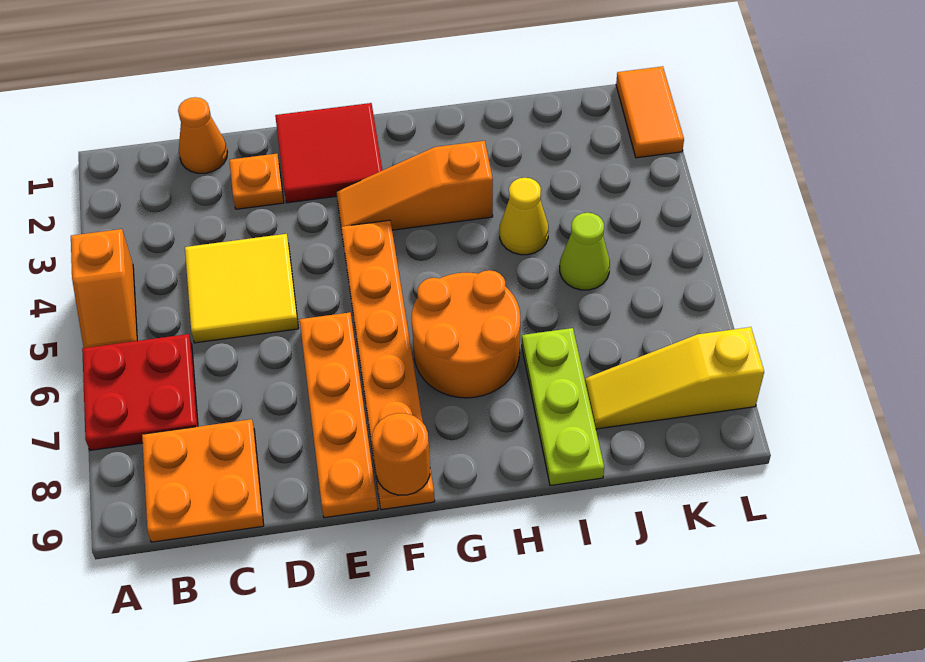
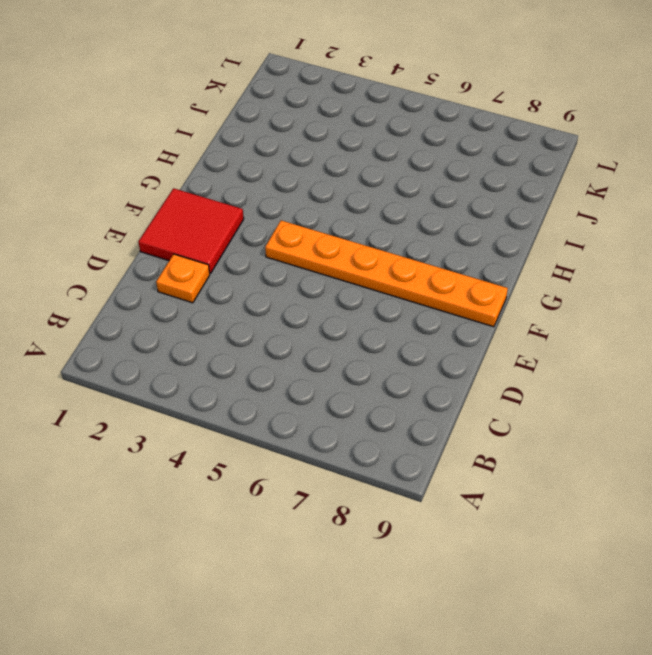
none -> orange slope A4:A5 level 1 top 4
none -> red plate A6:B7 level 1
none -> orange plate B8:C9 level 1

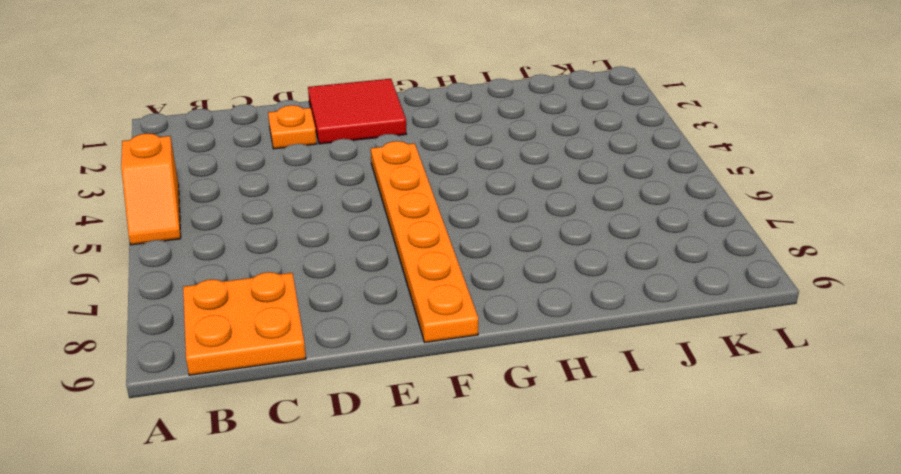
none -> red plate A6:B7 level 1
none -> orange cone C1 level 1
none -> yellow tile C4:D5 level 1

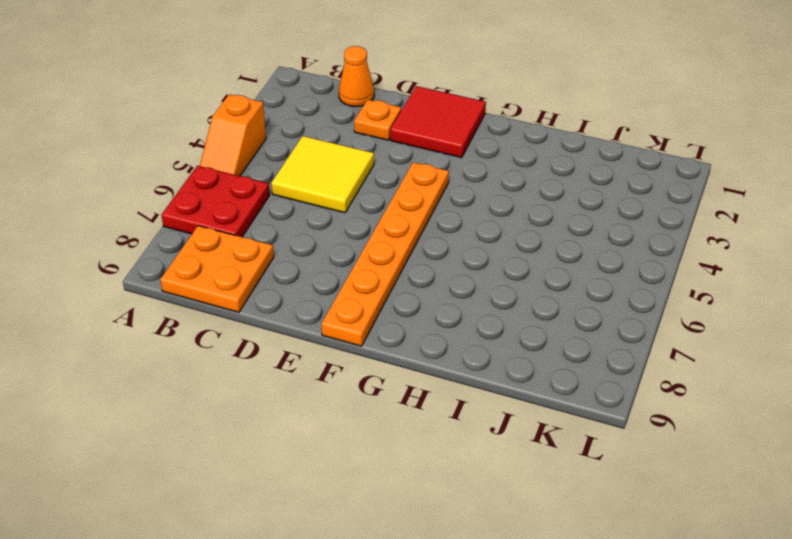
none -> orange plate E6:E9 level 1
none -> orange slope F3:H3 level 1 top H
none -> orange round brick G6:H7 level 1

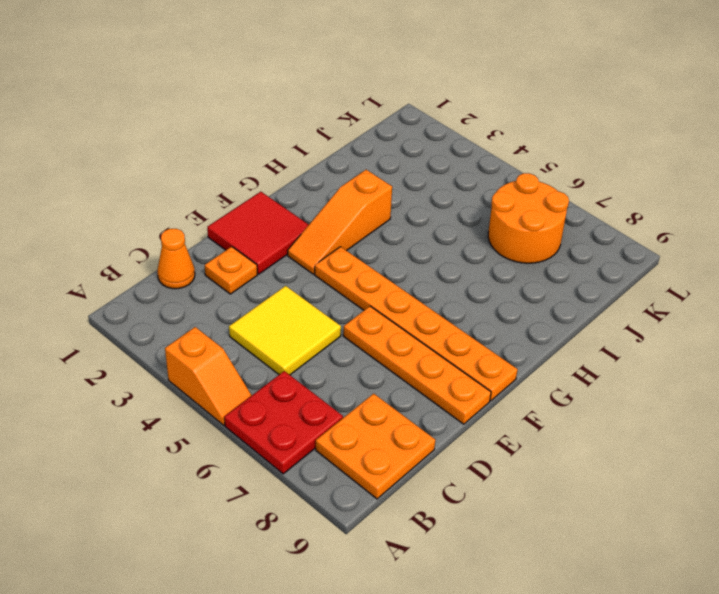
orange round brick J6:K7 level 1 -> orange round brick G6:H7 level 1
none -> yellow cone I4 level 1
none -> lime plate I7:I9 level 1
none -> lime cone J5 level 1

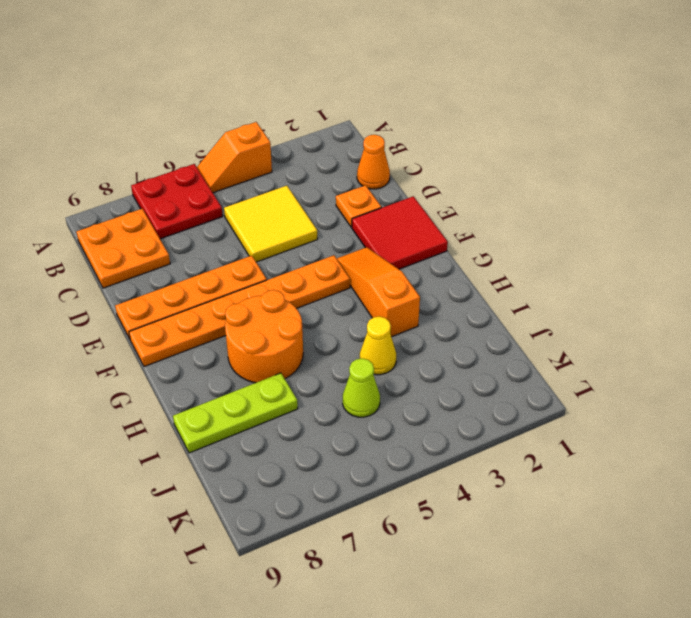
none -> yellow slope J8:L8 level 1 top L
none -> orange tile L1:L2 level 1
none -> orange round brick F9 level 2

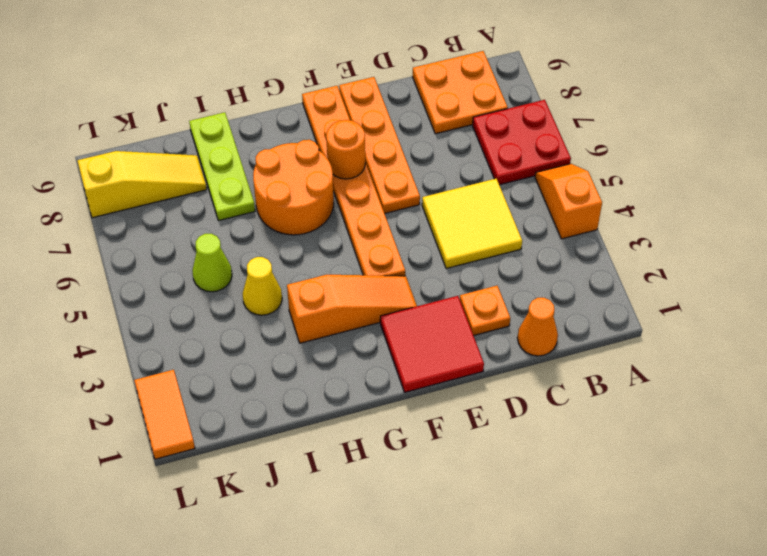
orange round brick F7 level 2 -> orange round brick F9 level 2

